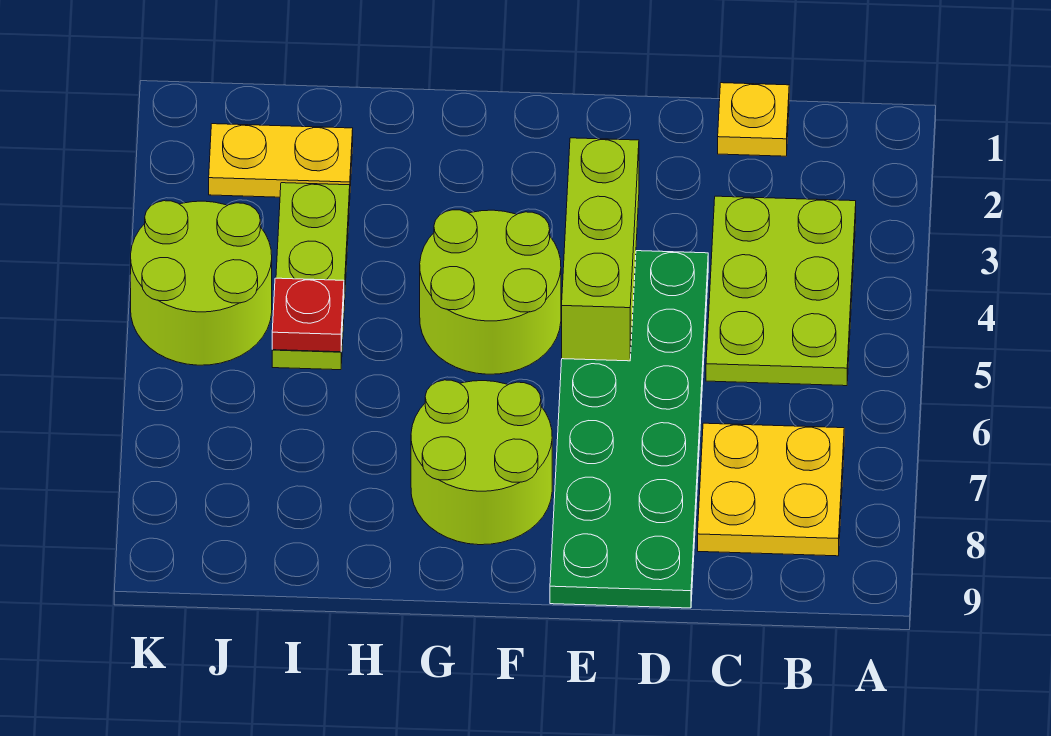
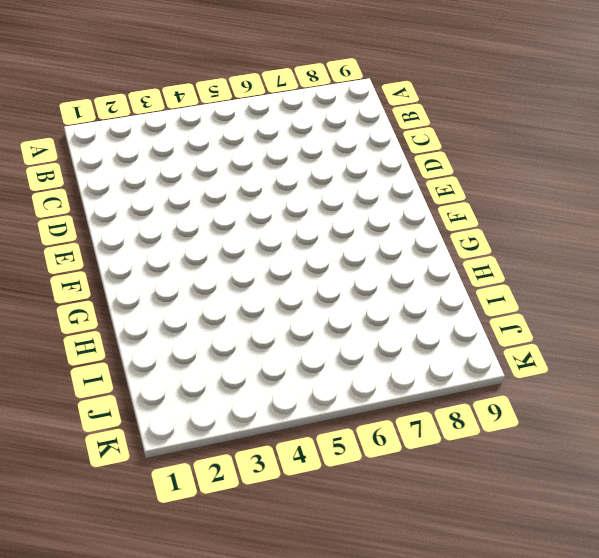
none -> lime plate B3:C5 level 1
none -> yellow plate B7:C8 level 1

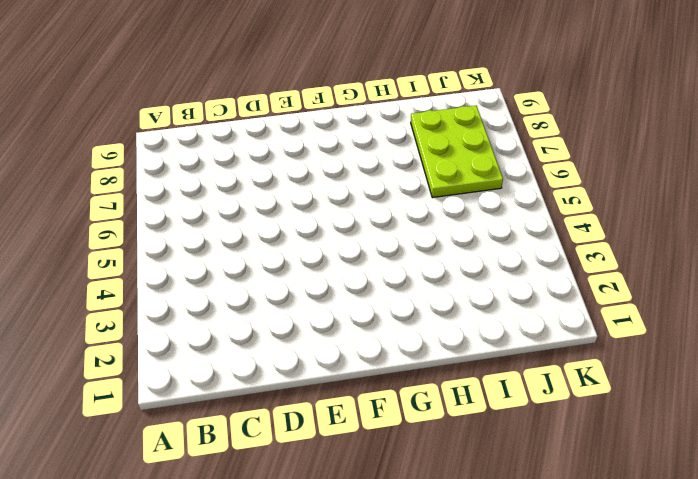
lime plate I6:J8 level 1 -> lime plate B3:C5 level 1
none -> yellow plate B7:C8 level 1
none -> yellow plate C1 level 1

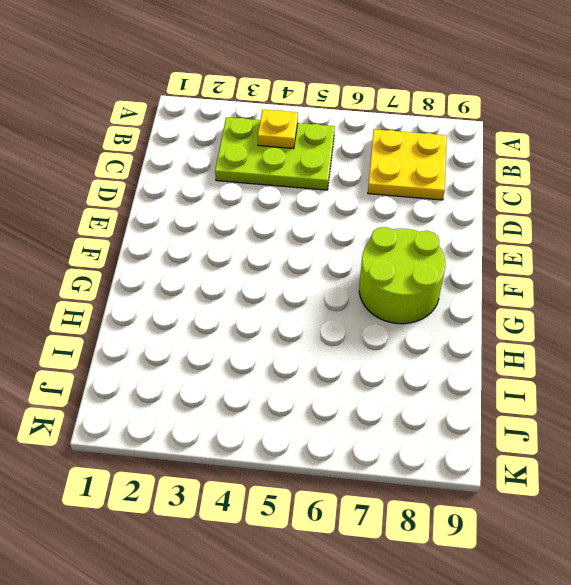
yellow plate B4 level 2 -> yellow plate C1 level 1
none -> green plate D4:E9 level 1
none -> lime round brick F4:G5 level 1

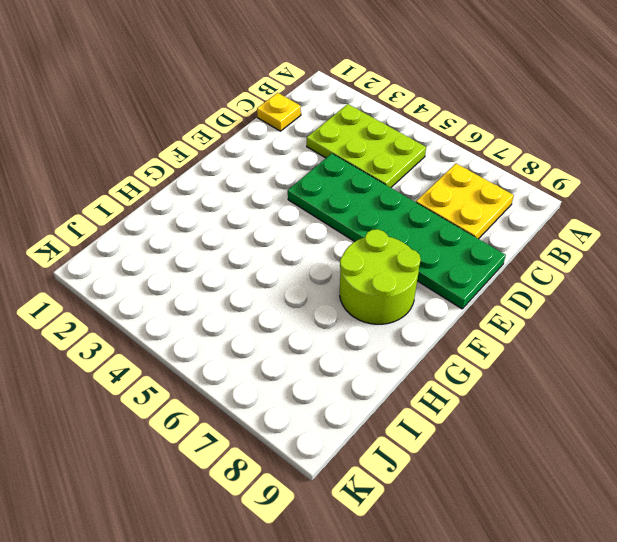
none -> lime round brick F4:G5 level 1
none -> yellow plate I2:J2 level 1

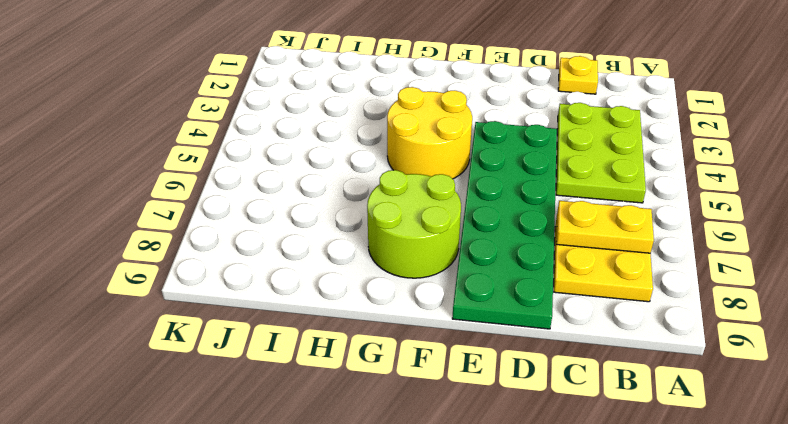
yellow plate B7:C7 level 2 -> yellow plate I2:J2 level 1
yellow round brick F4:G5 level 1 -> lime round brick F4:G5 level 1
none -> lime plate I3:I5 level 1
none -> lime round brick J4:K5 level 1

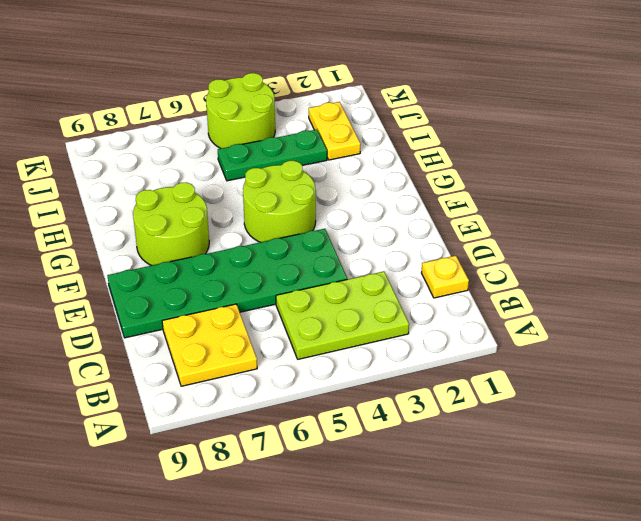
green plate I3:I5 level 1 -> lime plate I3:I5 level 1
none -> lime brick E3:E5 level 2
none -> red plate I5 level 2

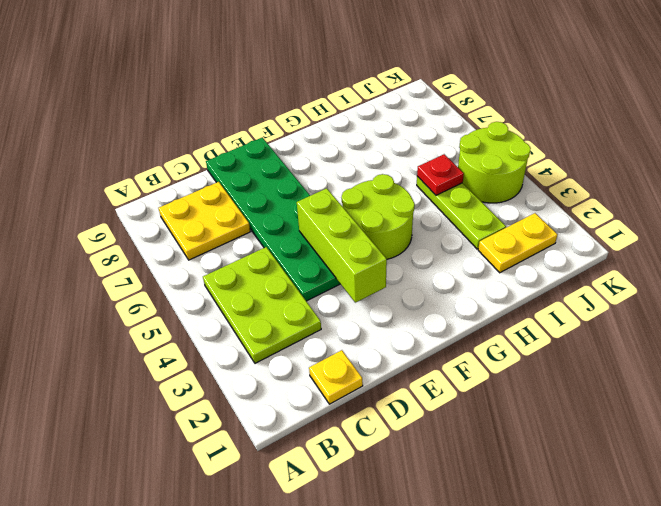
none -> lime round brick F7:G8 level 1

